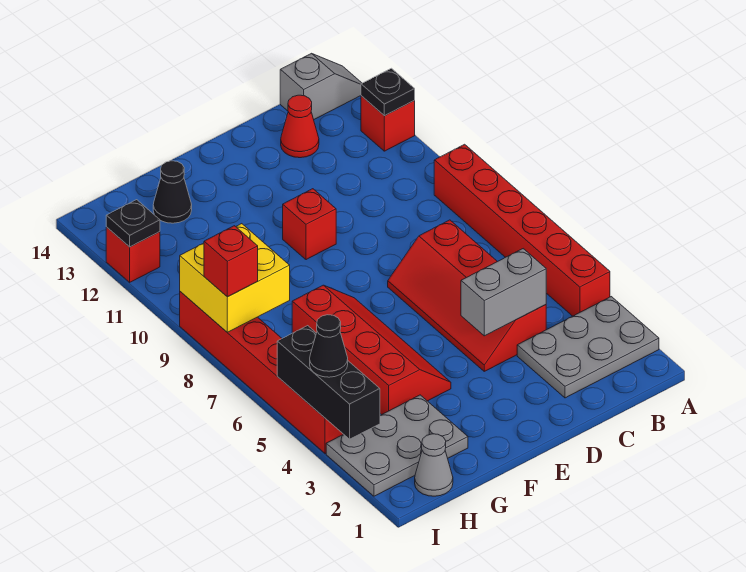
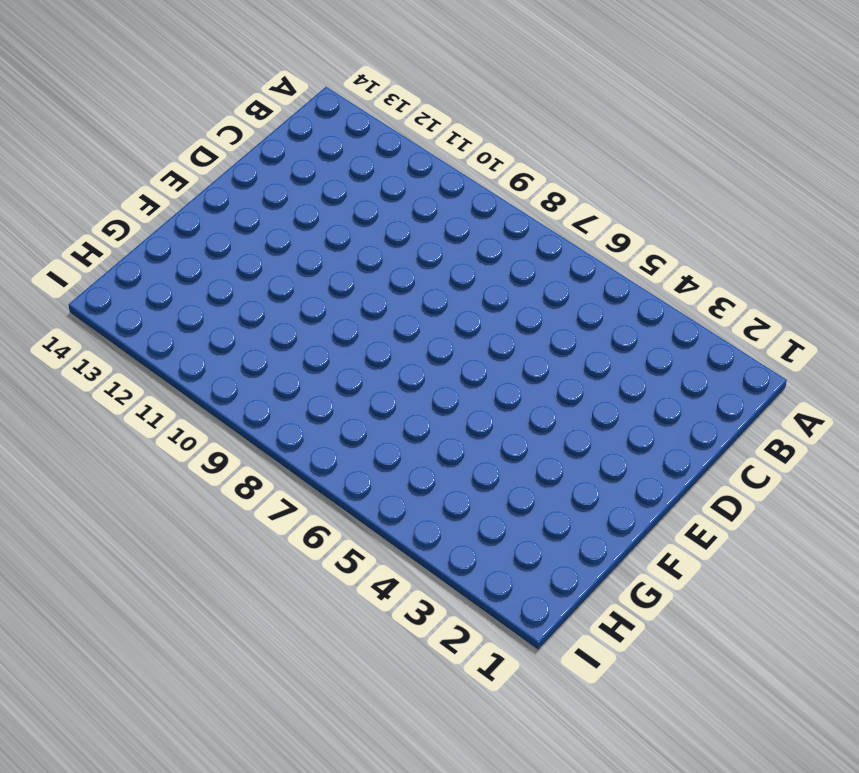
none -> grey plate A2:C3 level 1
none -> red brick A4:A9 level 1
none -> red brick A12 level 1

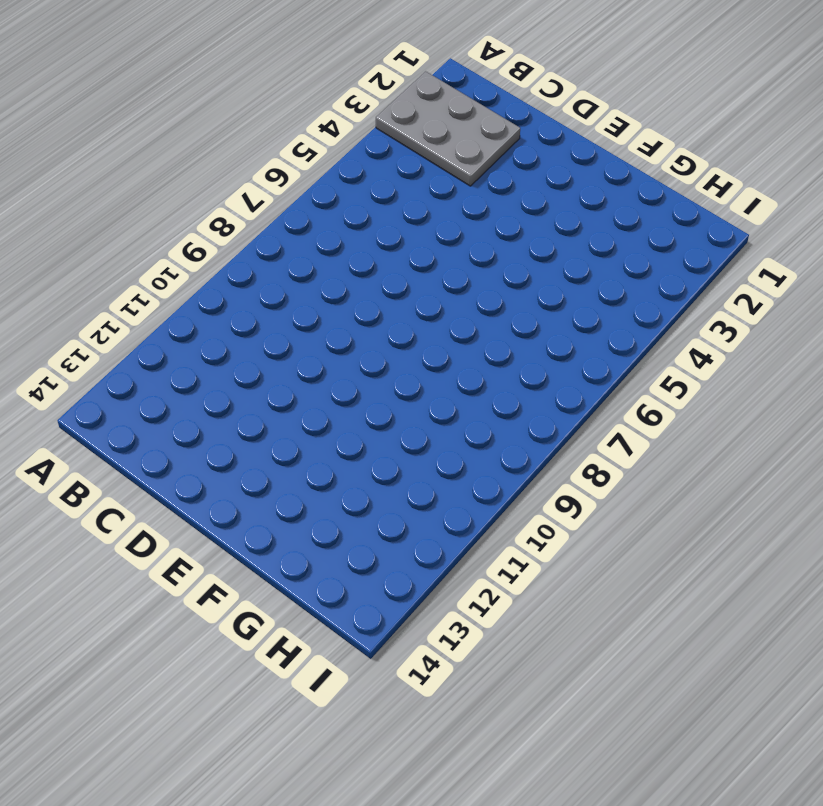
none -> red brick A4:A9 level 1
none -> red brick A12 level 1
none -> grey slope A14:B14 level 1 top B

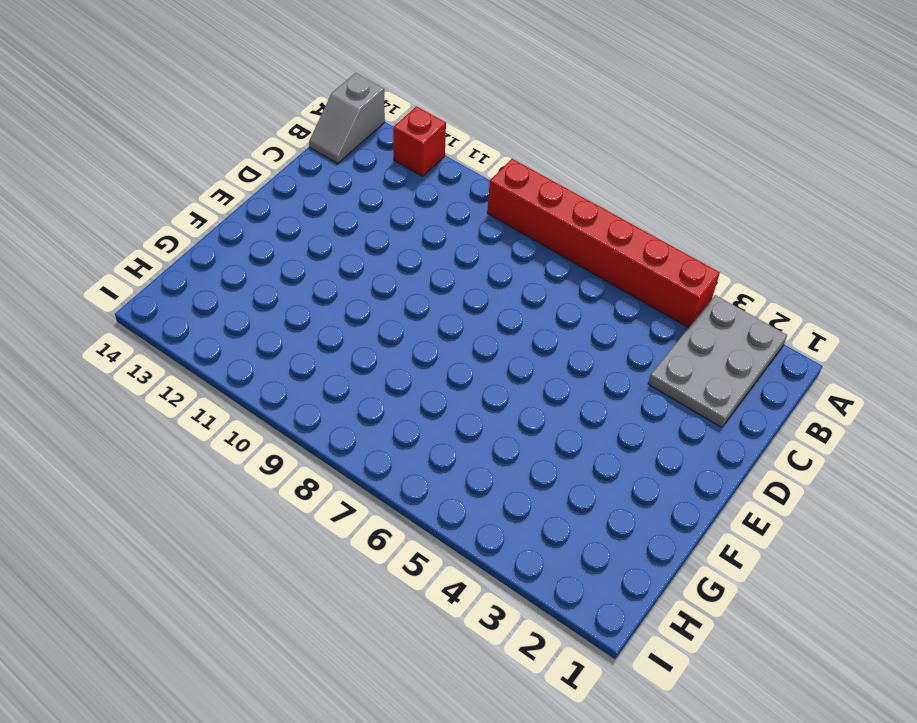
grey slope A14:B14 level 1 top A -> grey slope A14:B14 level 1 top B
none -> red slope C4:D7 level 1 top C
none -> red cone C13 level 1
none -> red brick E10 level 1

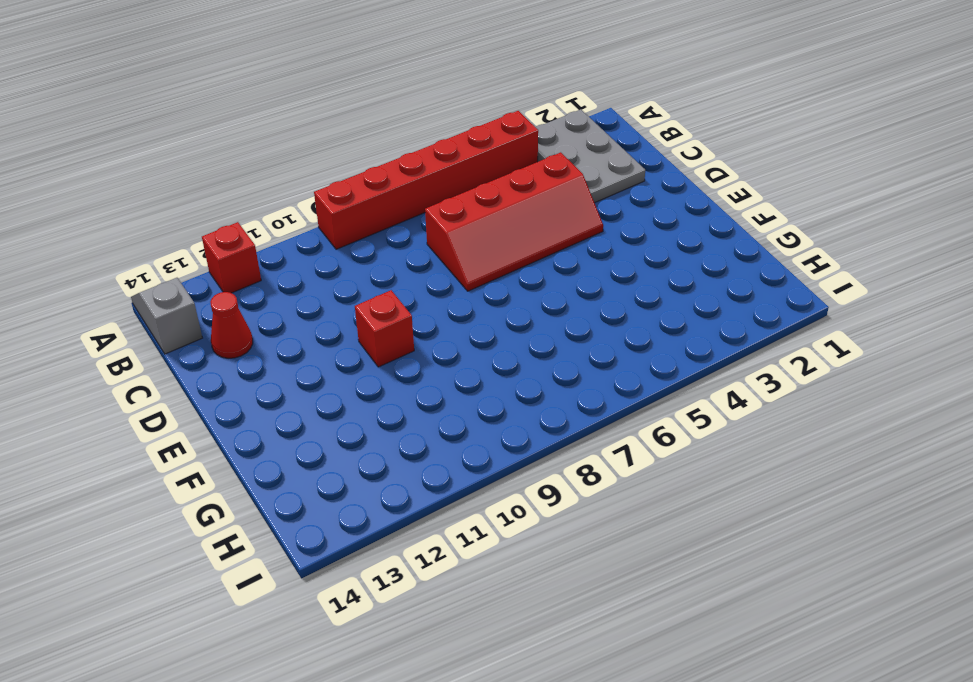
none -> red slope F4:G7 level 1 top G
none -> grey plate G2:I3 level 1
none -> black cone G13 level 1

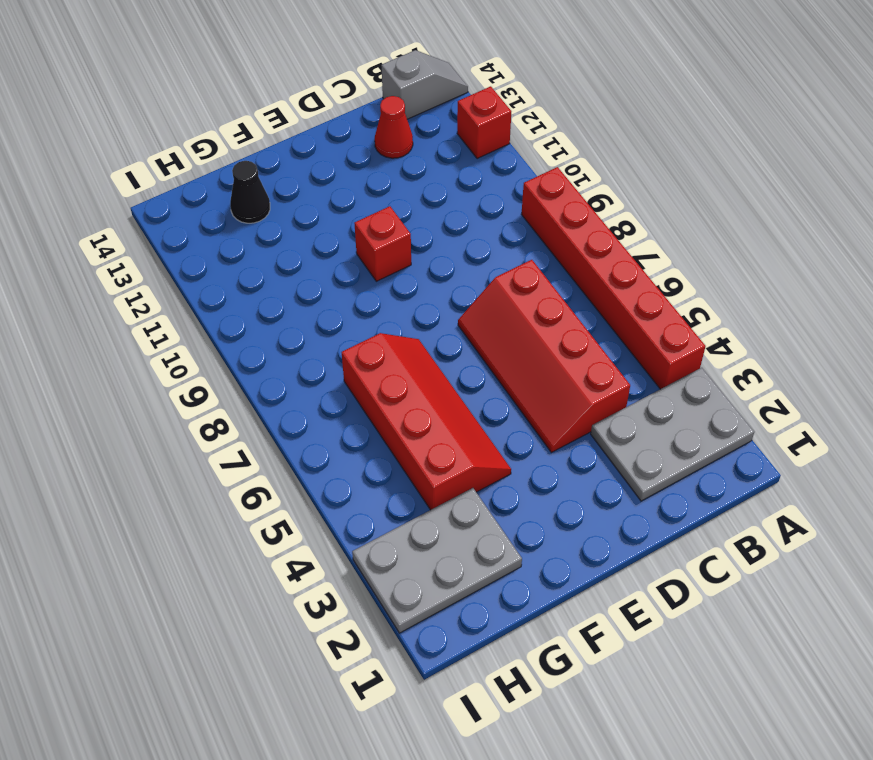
none -> grey cone H1 level 1
none -> red brick I4:I9 level 1
none -> red brick I12 level 1

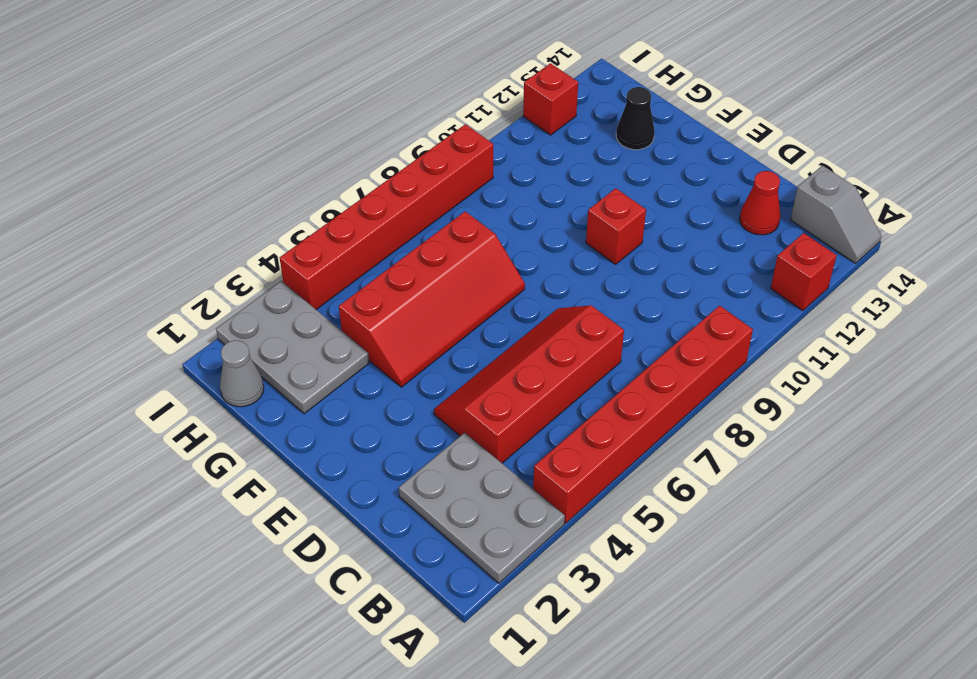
none -> black plate A12 level 2
none -> grey brick C4:D4 level 2
none -> yellow brick H8:I9 level 2

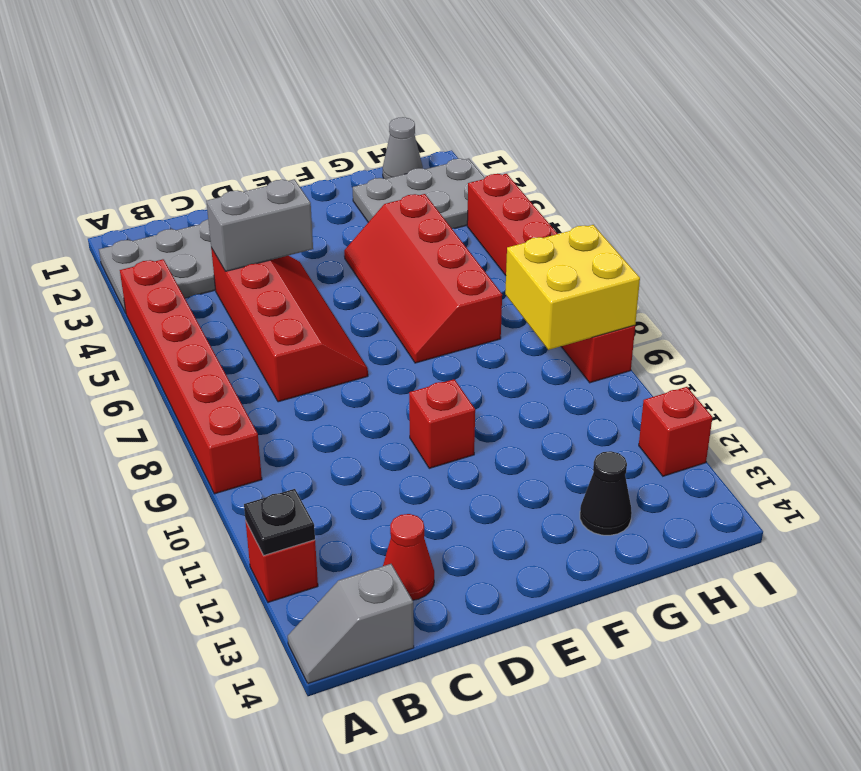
none -> black brick I3:I5 level 2
none -> black plate I12 level 2
none -> black cone I4 level 3

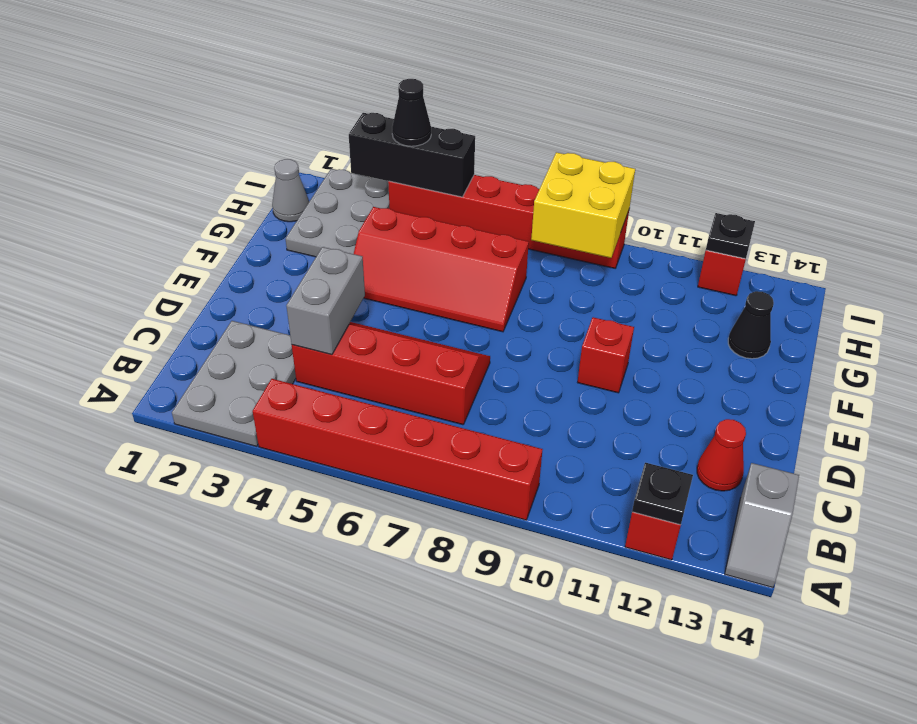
none -> red brick I8 level 3

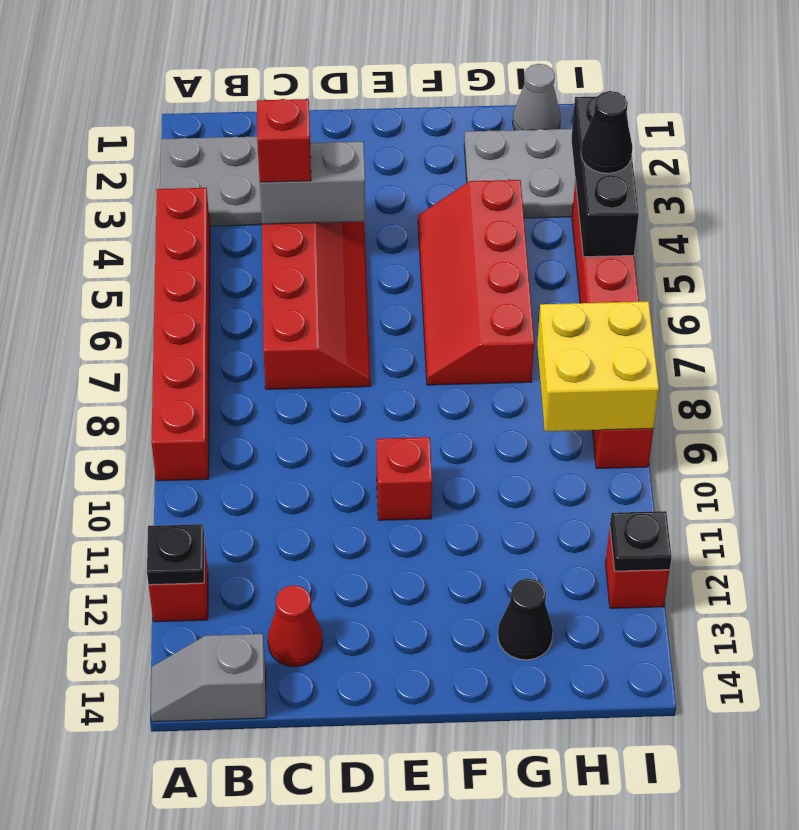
red brick C4 level 3 -> red brick I8 level 3

